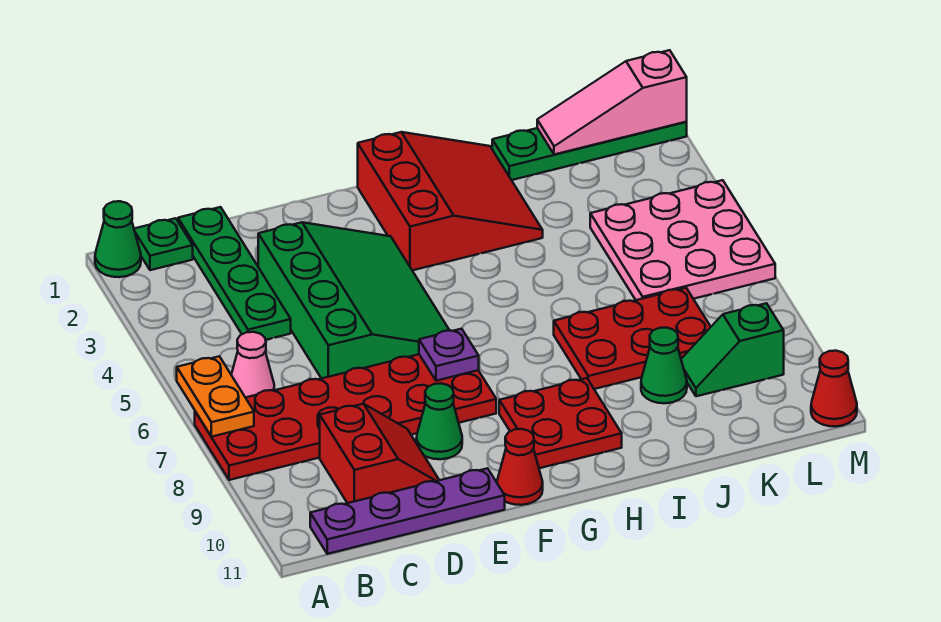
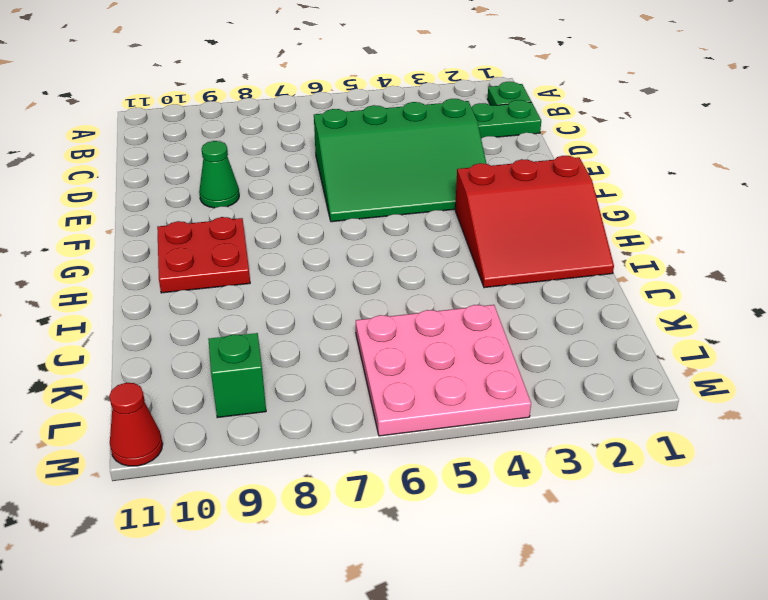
none -> green cone A1 level 1
none -> red plate A7:F8 level 1
none -> pink cone B6 level 1

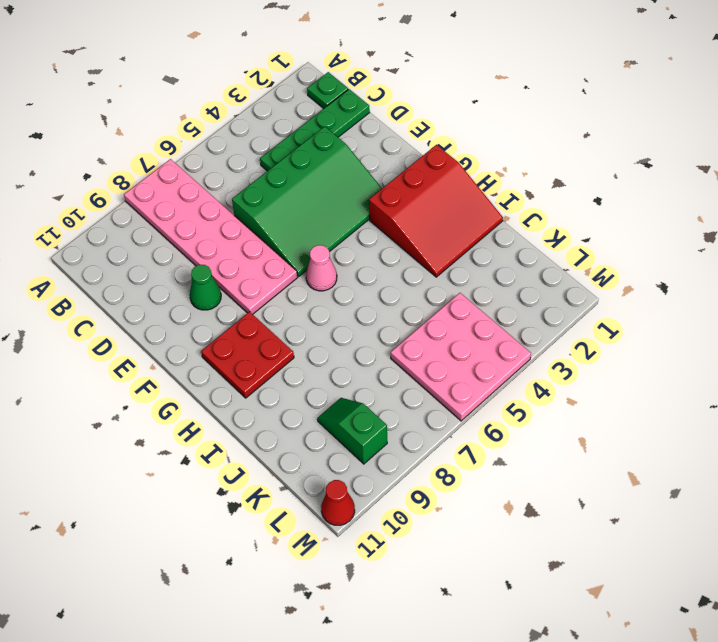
pink plate A7:F8 level 1 -> red plate A7:F8 level 1
pink cone G6 level 1 -> pink cone B6 level 1
none -> green cone A1 level 1
none -> purple plate B11:E11 level 1
none -> red slope C9:D10 level 1 top C

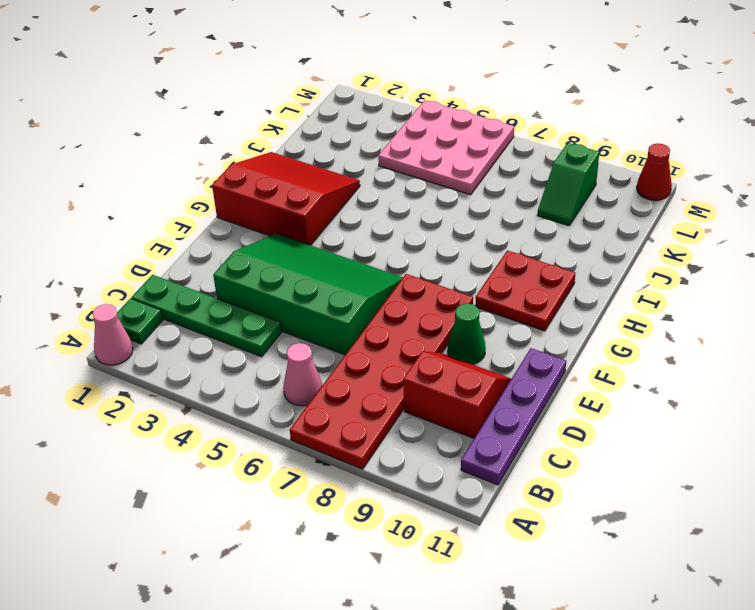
pink cone A1 level 1 -> green cone A1 level 1
none -> red cone F11 level 1
none -> red plate I7:K8 level 1
none -> green plate J1:M1 level 1

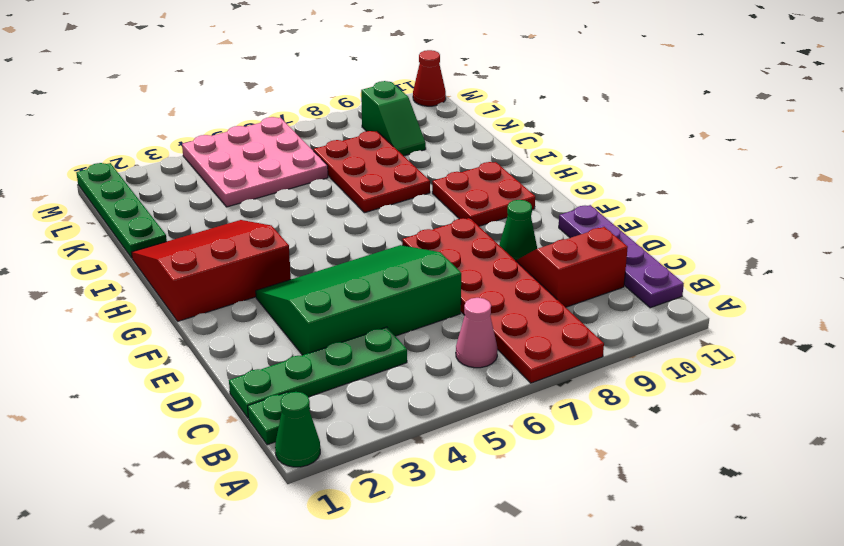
none -> red cone F11 level 1
none -> green cone J9 level 1
none -> orange plate A6:A7 level 2

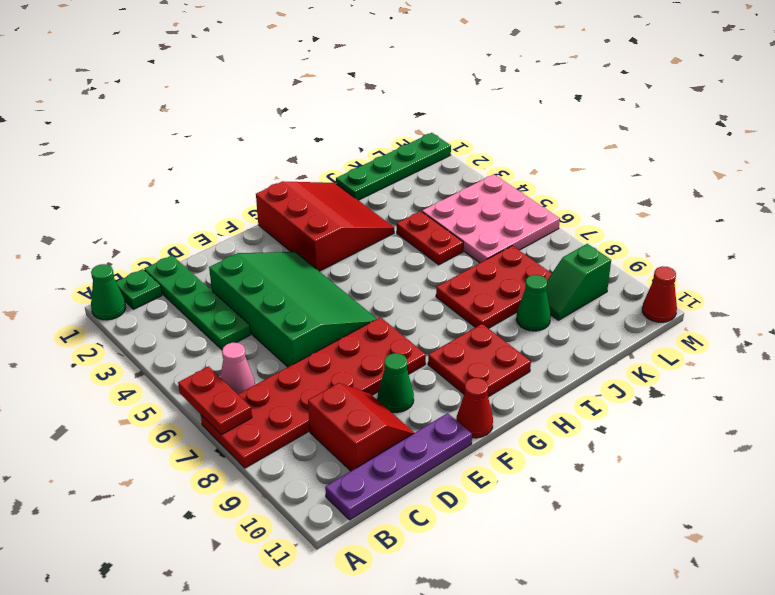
red plate A6:A7 level 2 -> orange plate A6:A7 level 2
red plate J4:J5 level 1 -> none
none -> purple plate F7 level 2
none -> pink slope K1:M1 level 2 top M

